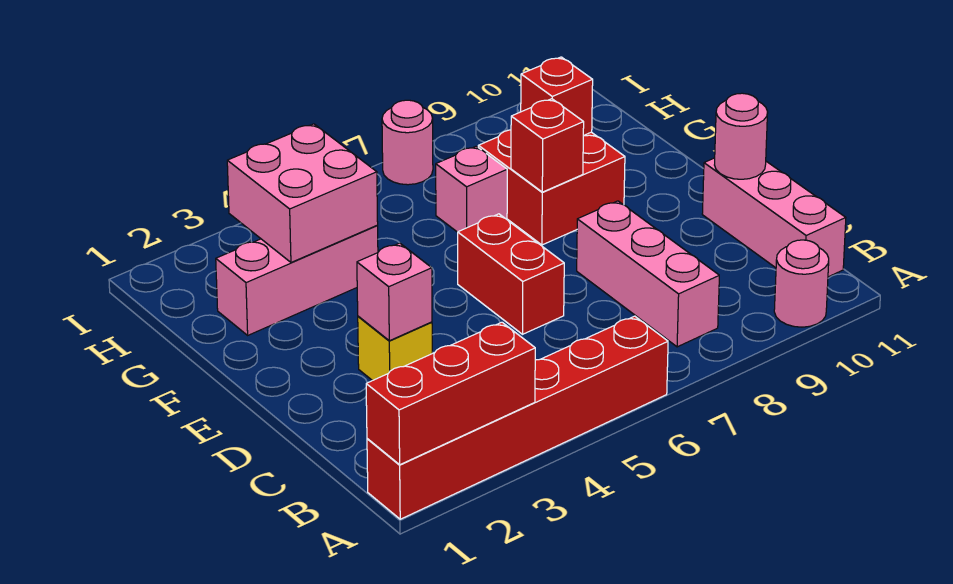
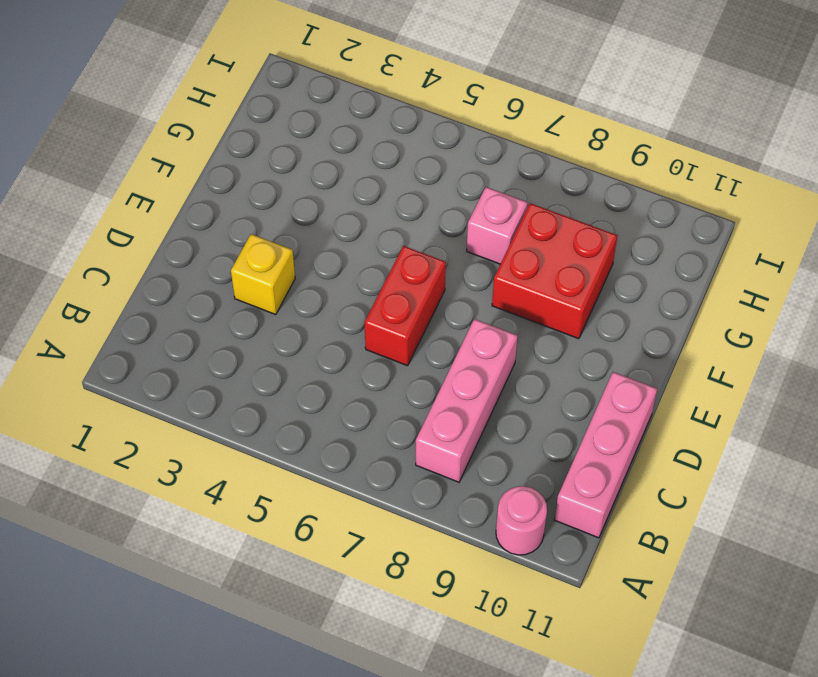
none -> red brick A1:A6 level 1
none -> pink brick G2:G4 level 1
none -> pink round brick I7 level 1

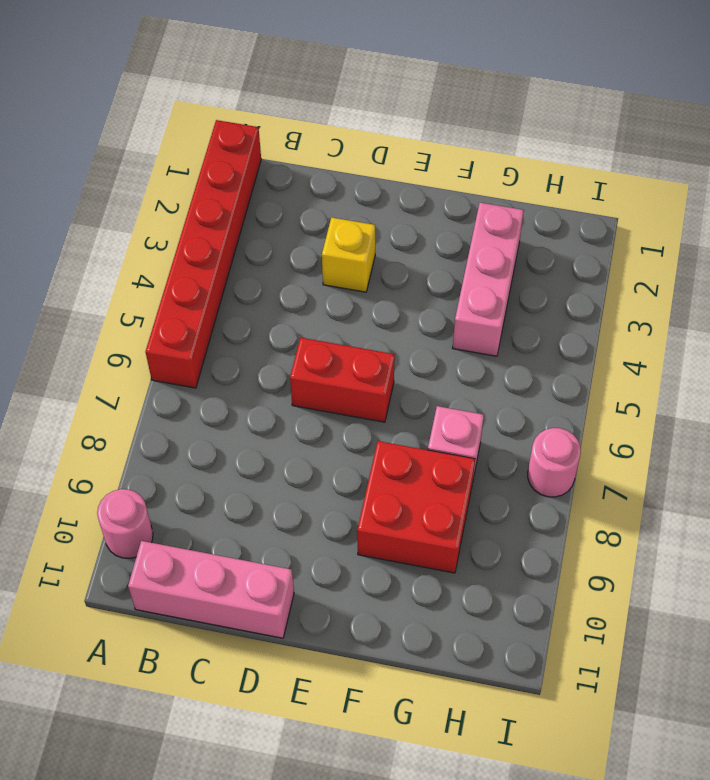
none -> pink brick B8:D8 level 1
none -> red brick A1:A3 level 2
none -> pink brick D3 level 2

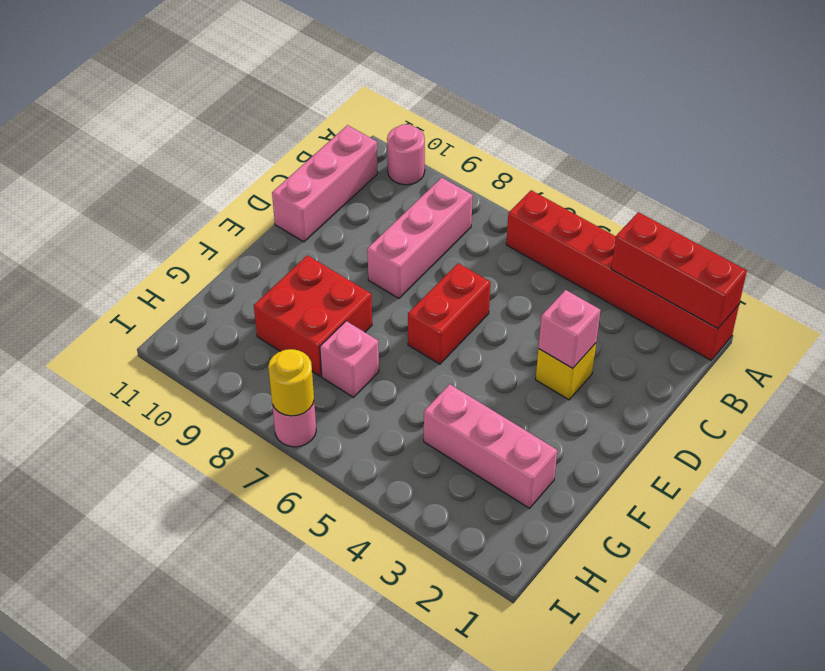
yellow round brick I7 level 2 -> none
none -> pink round brick D11 level 2
none -> red brick F8 level 2
none -> pink brick G3:H4 level 2

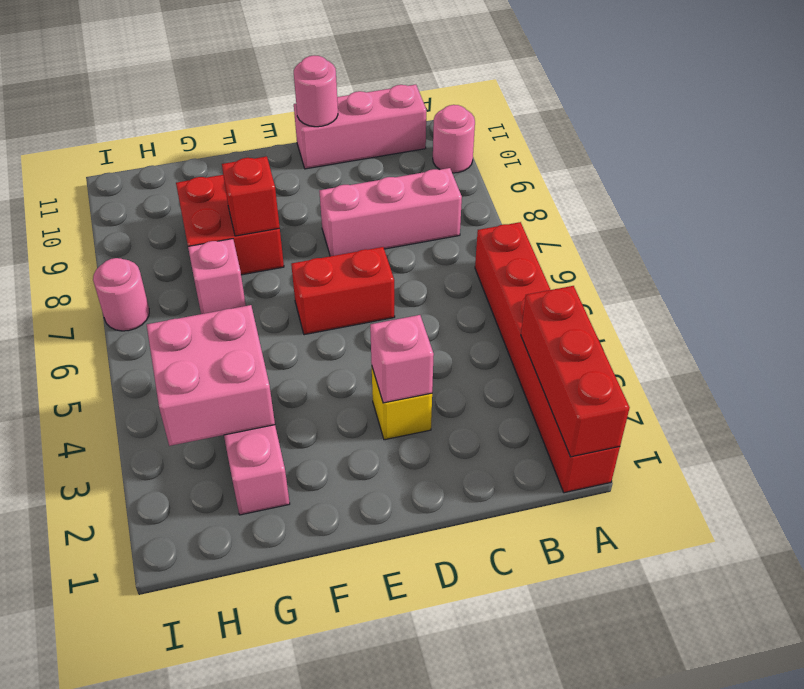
none -> red brick G9 level 2

